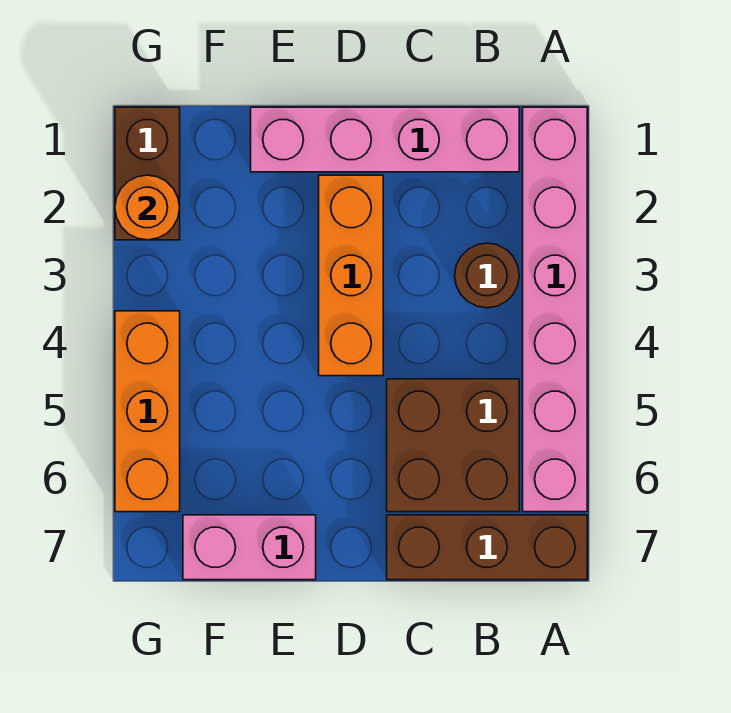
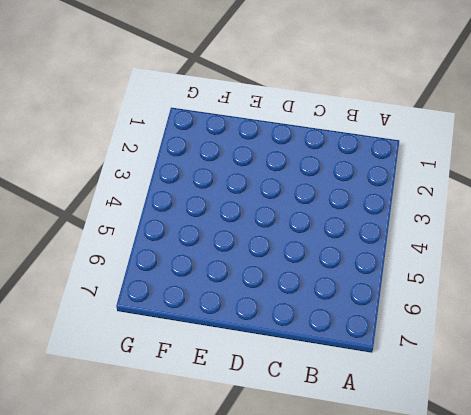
none -> pink brick A1:A6 level 1
none -> brown brick A7:C7 level 1

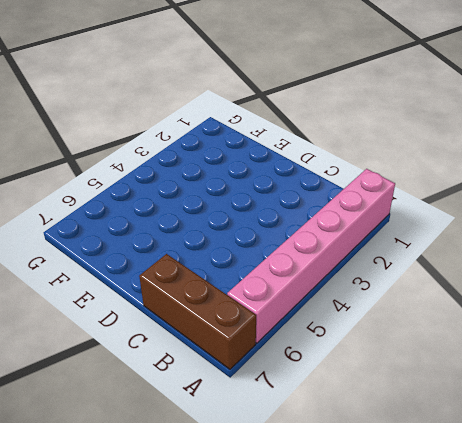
none -> pink brick B1:E1 level 1
none -> brown round brick B3 level 1

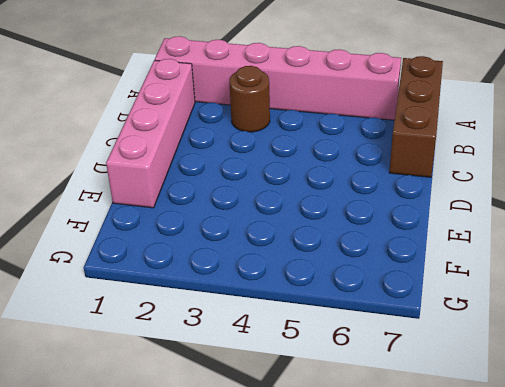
none -> brown brick B5:C6 level 1
none -> orange brick D2:D4 level 1

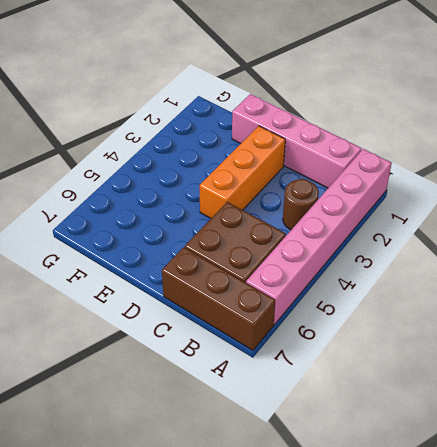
none -> pink brick E7:F7 level 1
none -> brown brick G1:G2 level 1

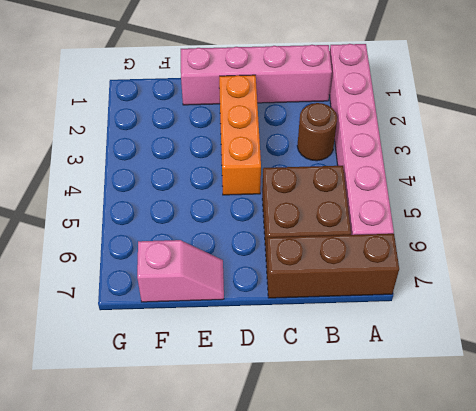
pink slope E7:F7 level 1 top F -> pink brick E7:F7 level 1
none -> brown brick G1:G2 level 1
none -> orange brick G4:G6 level 1

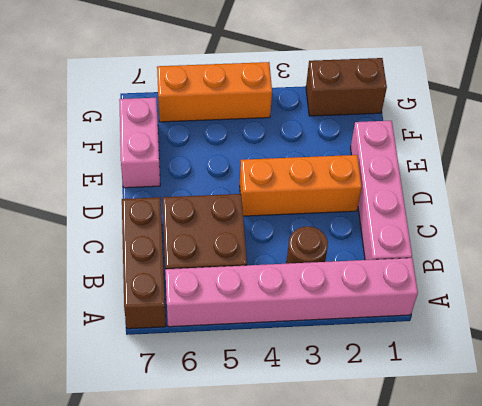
none -> orange round brick G2 level 2

